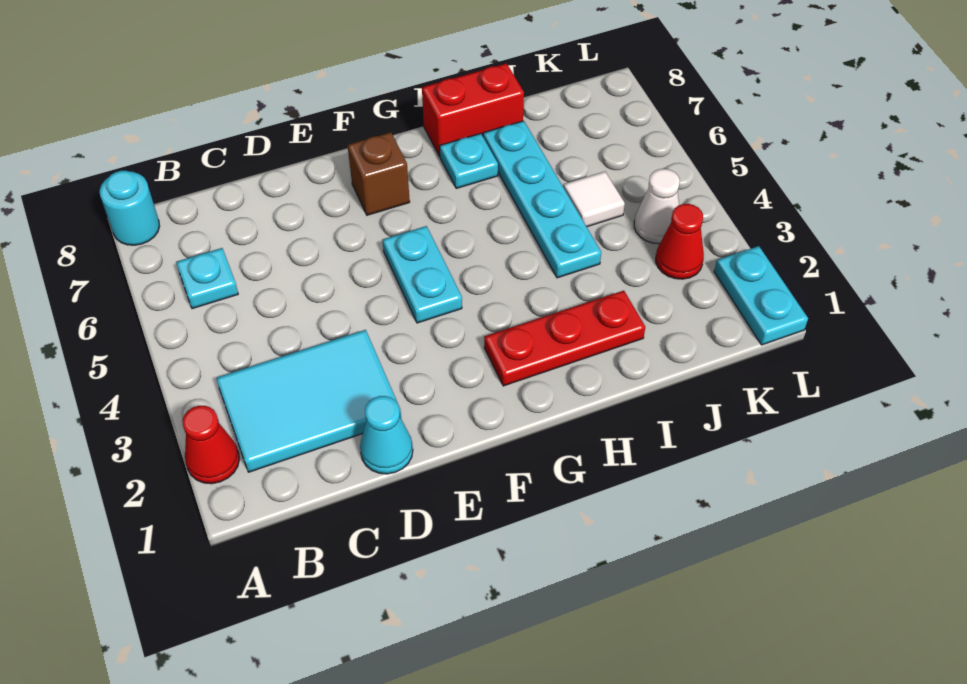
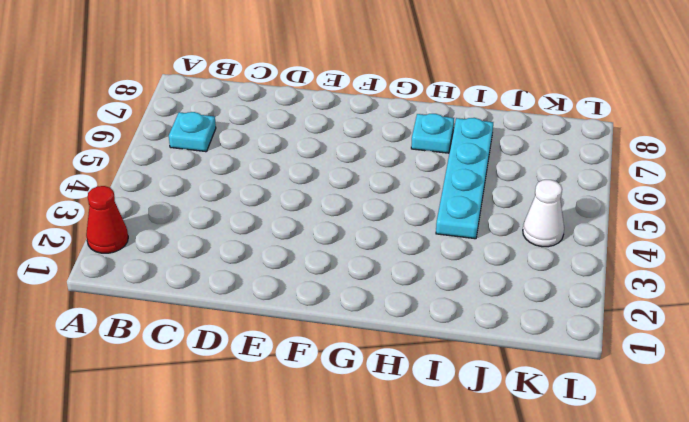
none -> cyan round brick A8 level 1
none -> cyan tile B2:D3 level 1
none -> cyan cone D1 level 1

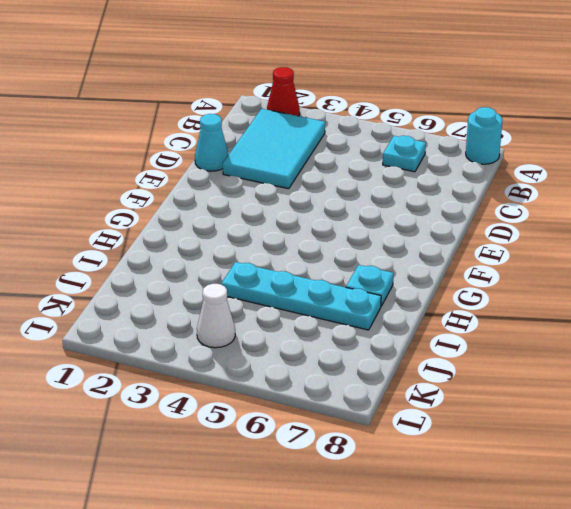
none -> cyan plate F4:F5 level 1
none -> brown brick F7 level 1
none -> red plate G2:I2 level 1

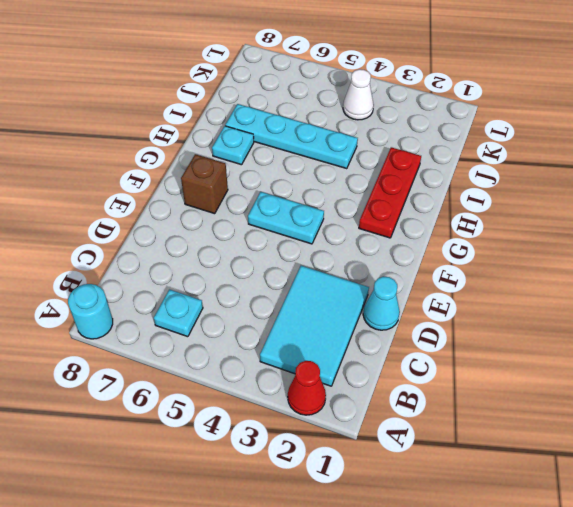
none -> red brick H8:I8 level 1
none -> white tile J5 level 1
none -> red cone K3 level 1

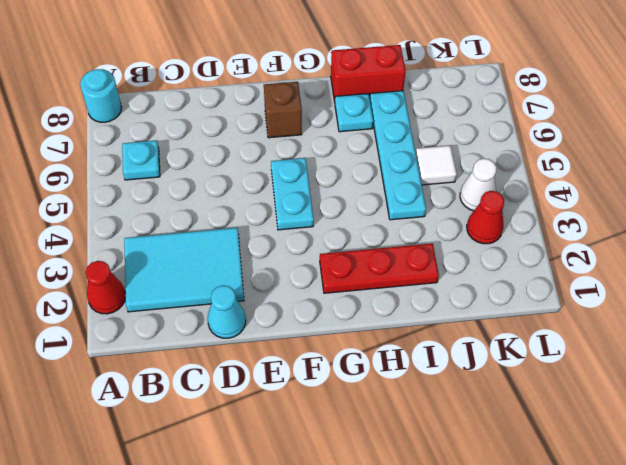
none -> cyan plate L1:L2 level 1

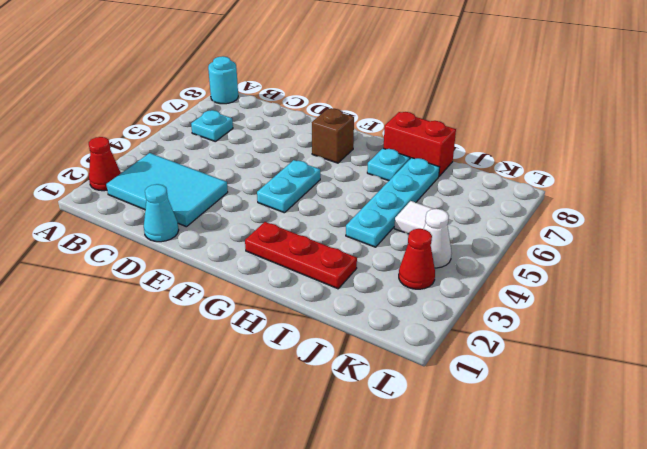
none -> cyan plate L1:L2 level 1

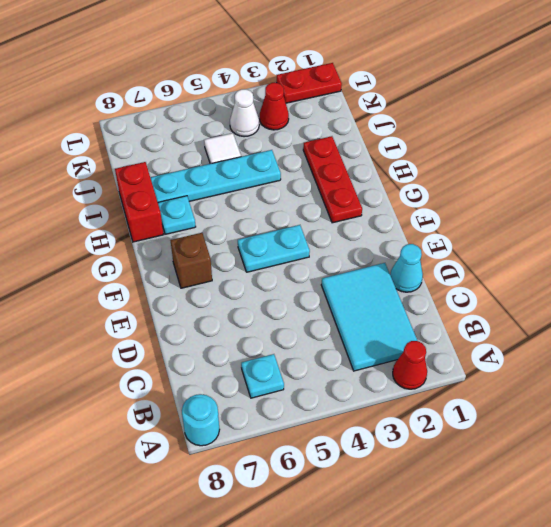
red plate L1:L2 level 1 -> cyan plate L1:L2 level 1

